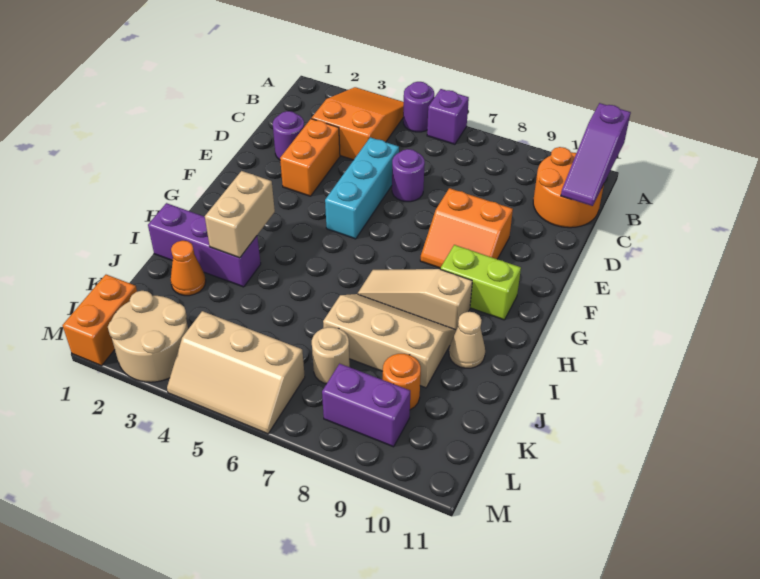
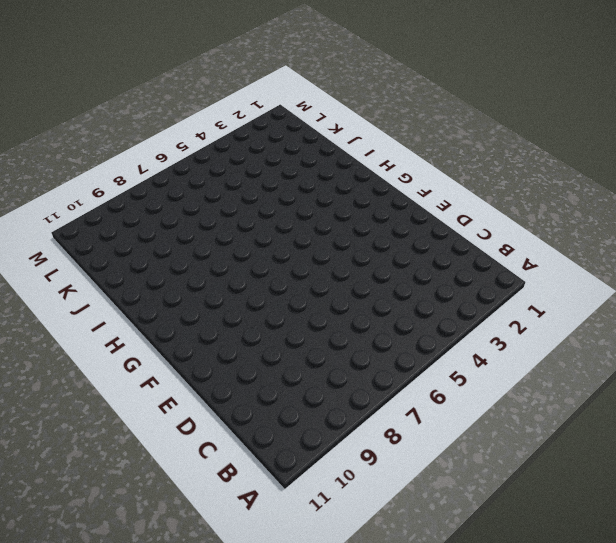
none -> orange slope A3:C4 level 1 top C
none -> purple round brick A5 level 1
none -> purple brick A6 level 1

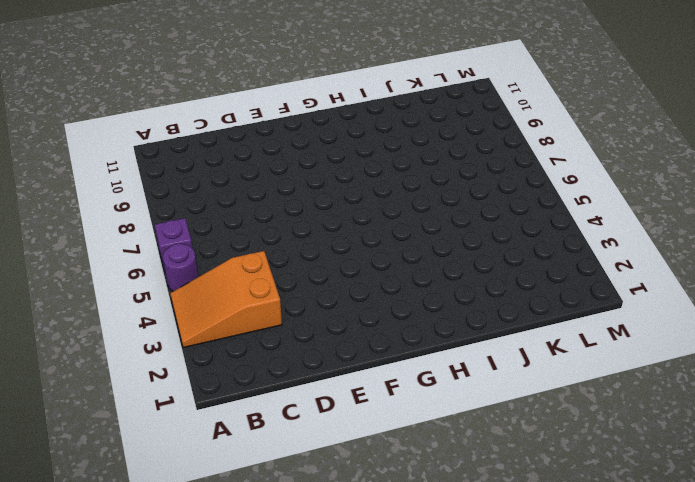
none -> orange round brick B10:C11 level 1
none -> purple round brick D2 level 1
none -> orange brick D3:E3 level 1

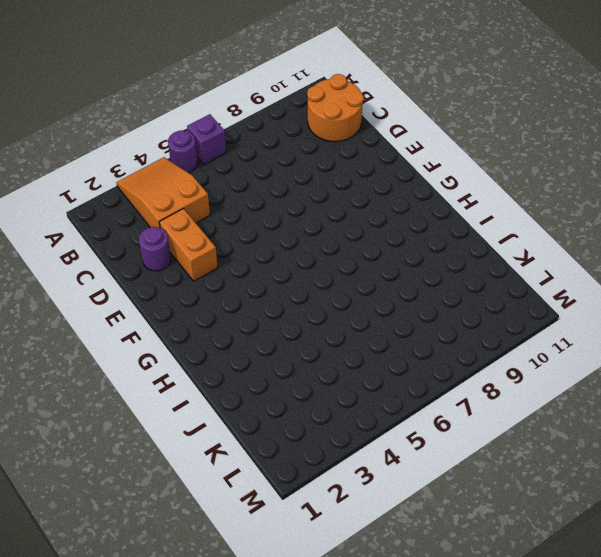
none -> cyan brick D5:F5 level 1
none -> purple round brick D6 level 1
none -> orange slope E8:F9 level 1 top E

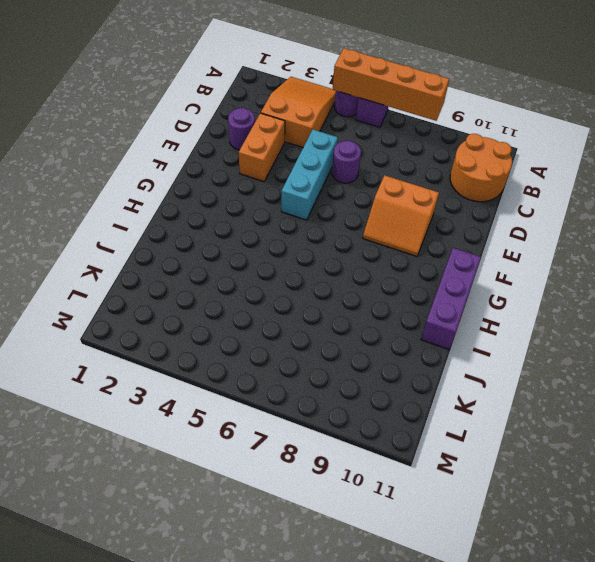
orange brick A5:A8 level 2 -> none
purple brick G11:I11 level 1 -> purple brick I1:I3 level 1
none -> lime brick G9:G10 level 1
none -> tan slope H7:H9 level 1 top 9
none -> tan slope I7:J9 level 1 top J

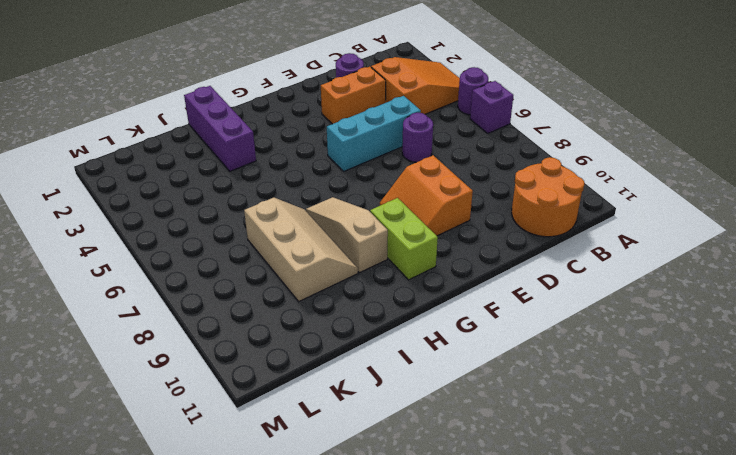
none -> tan cone I10 level 1
none -> orange cone J2 level 1
none -> tan round brick K7 level 1

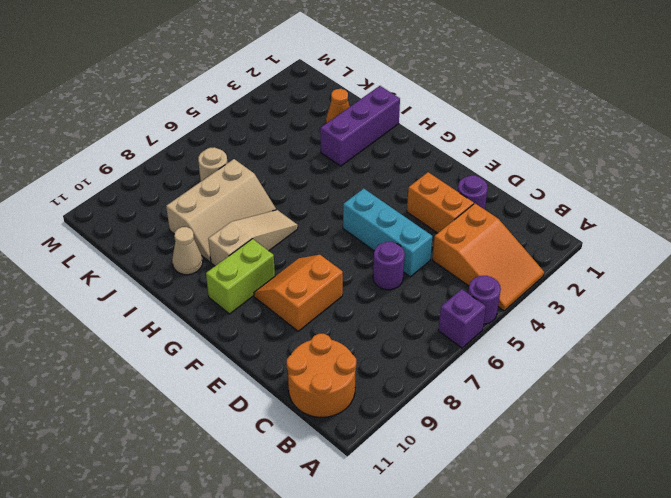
none -> orange round brick K9 level 1
none -> orange brick L1:M1 level 1
none -> tan round brick L2:M3 level 1

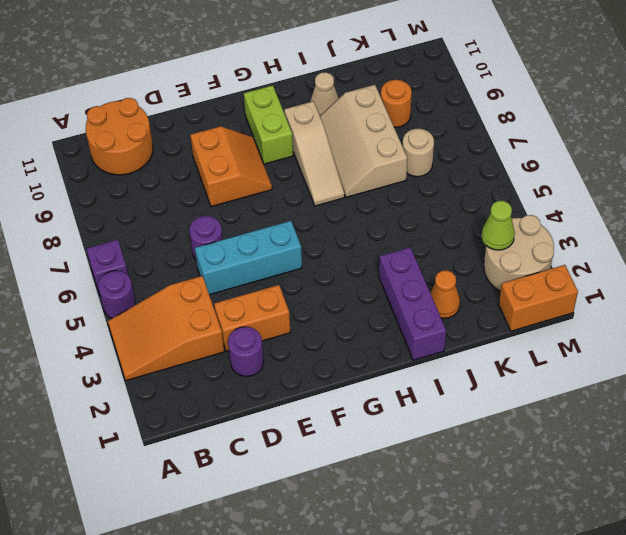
lime cone L3 level 2 -> none
none -> tan slope L4:M6 level 1 top L
none -> purple brick L8:L9 level 1
none -> purple slope A11:C11 level 2 top A

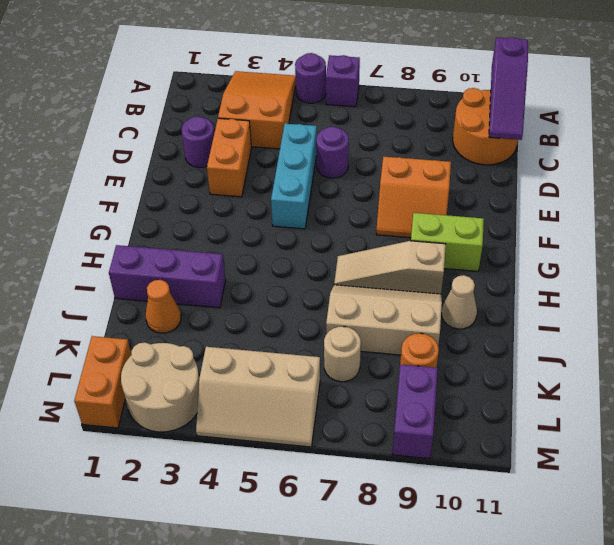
purple brick L9:M9 level 1 -> purple brick L8:L9 level 1
none -> tan brick H3:I3 level 2

